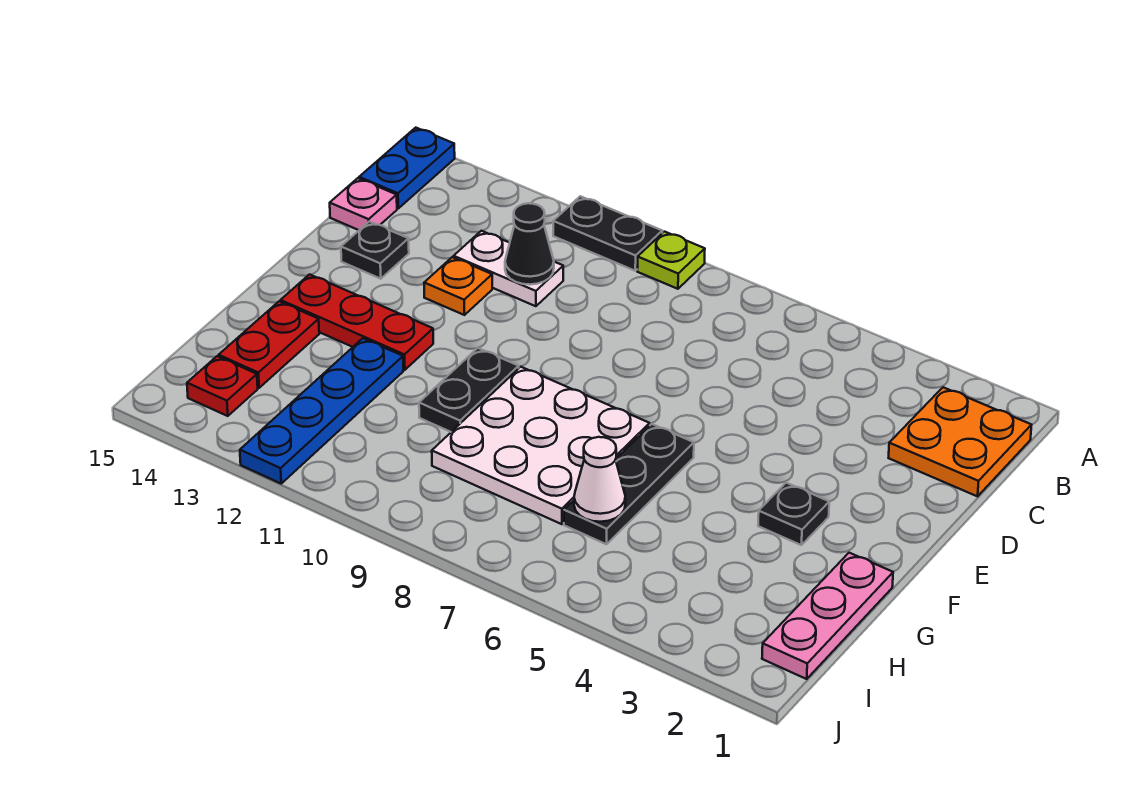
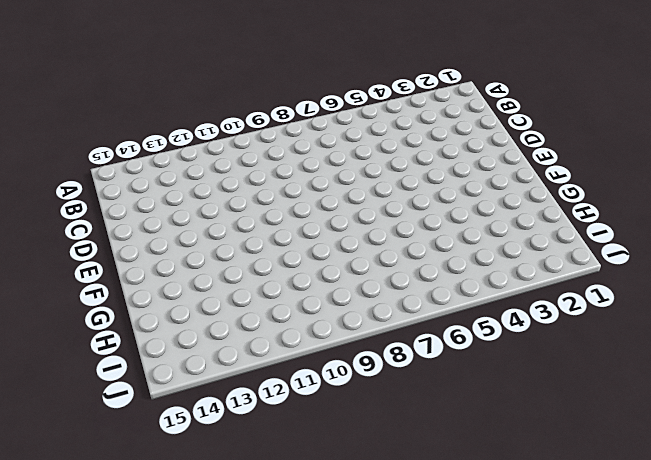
none -> lime plate A9 level 1
none -> black plate A10:A11 level 1
none -> blue plate A15:B15 level 1

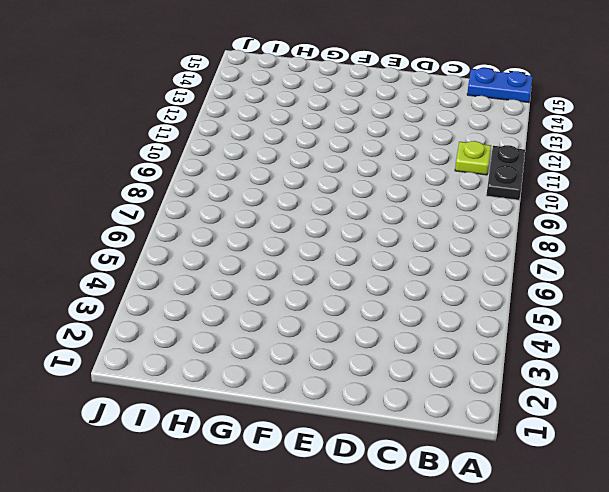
lime plate B11 level 1 -> lime plate A9 level 1
none -> orange plate B1:C2 level 1
none -> white plate C11:C12 level 1
none -> pink plate C15 level 1

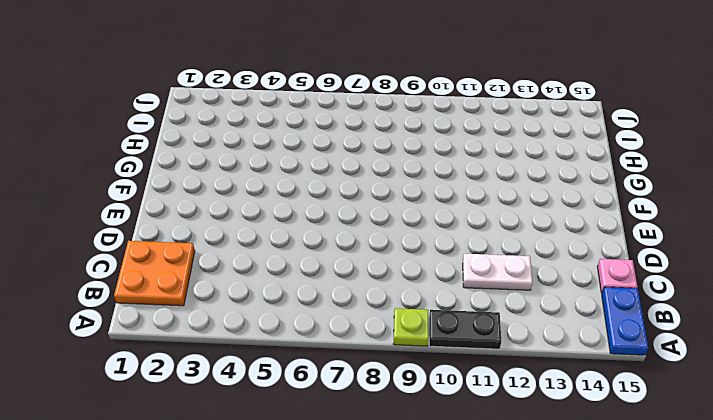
none -> orange plate D12 level 1
none -> black plate D14 level 1
none -> black plate F3 level 1

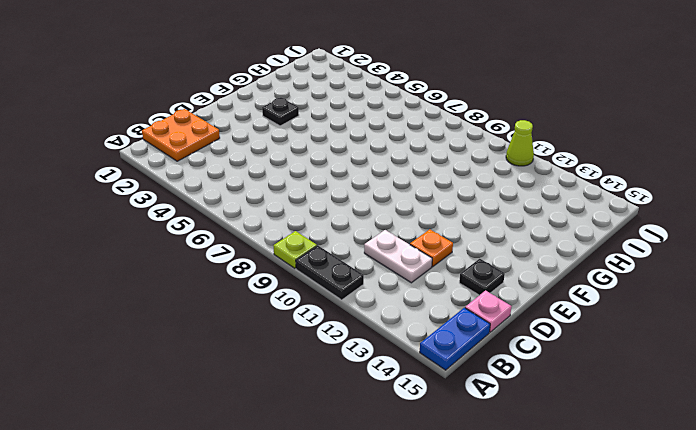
lime cone J11 level 1 -> none
none -> black plate F6:H6 level 1
none -> white plate F7:H9 level 1
none -> black plate F10:G10 level 1

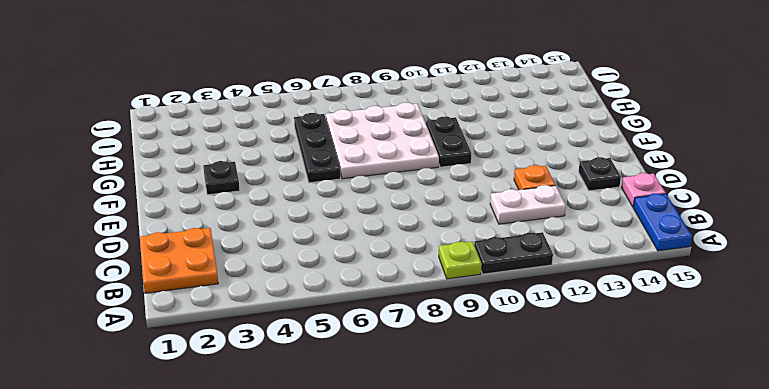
none -> red plate F12:F14 level 1
none -> pink plate G1:I1 level 1
none -> blue plate G12:J12 level 1

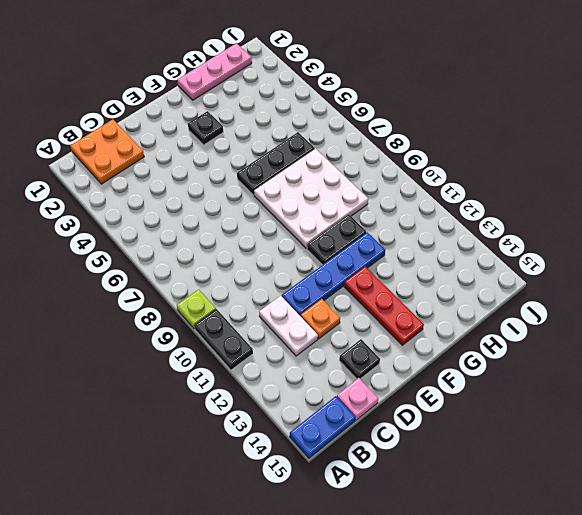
blue plate D11:G11 level 1 -> blue plate G12:J12 level 1
none -> red plate G14:H14 level 1
none -> red plate I14 level 1
none -> black cone C11 level 2

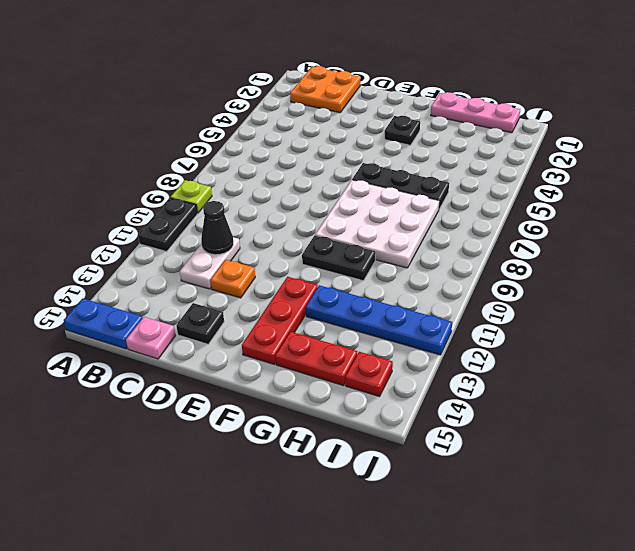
none -> white cone H6 level 2

